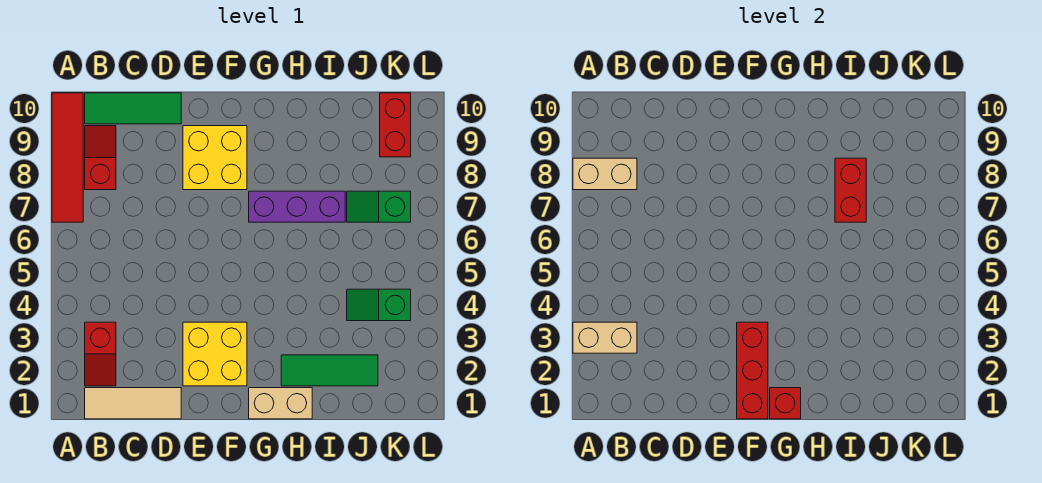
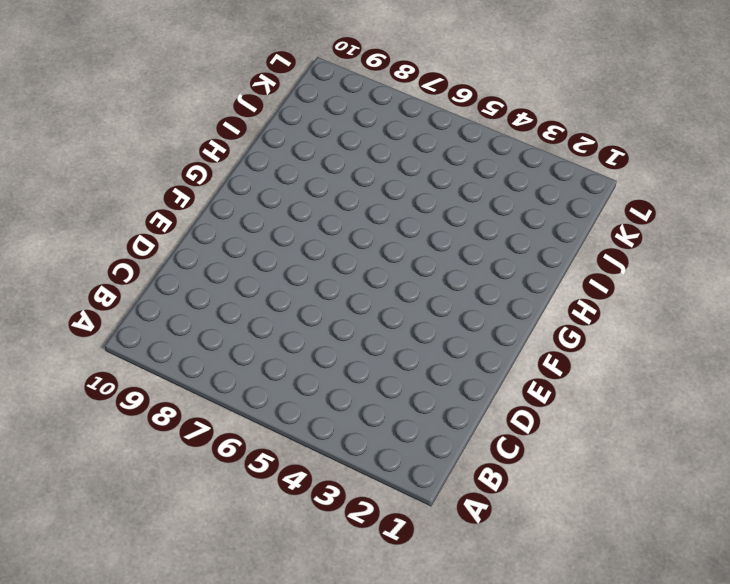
none -> red tile A7:A10 level 1
none -> tan tile B1:D1 level 1
none -> red slope B2:B3 level 1 top 3

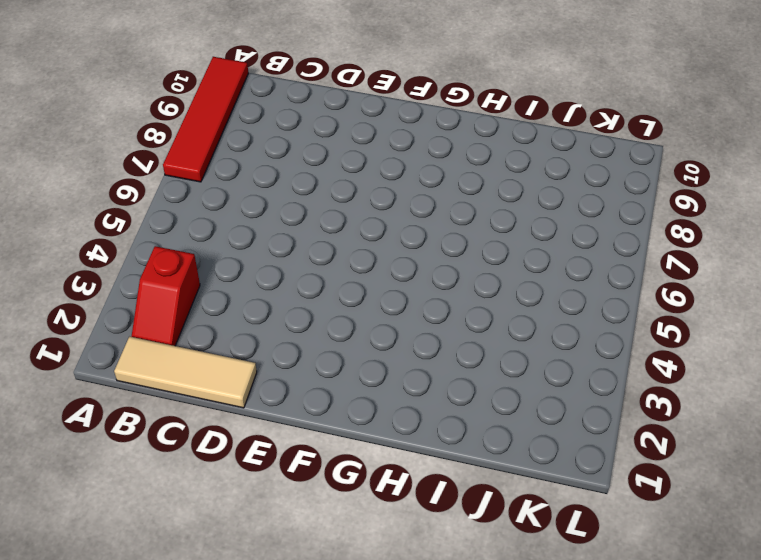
none -> red slope B8:B9 level 1 top 8
none -> green tile B10:D10 level 1
none -> yellow brick E2:F3 level 1

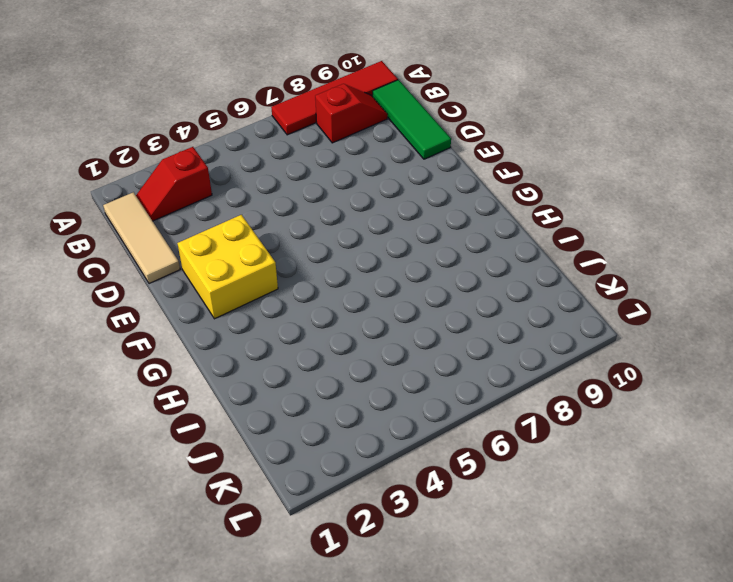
none -> yellow brick E8:F9 level 1
none -> tan brick G1:H1 level 1
none -> purple brick G7:I7 level 1

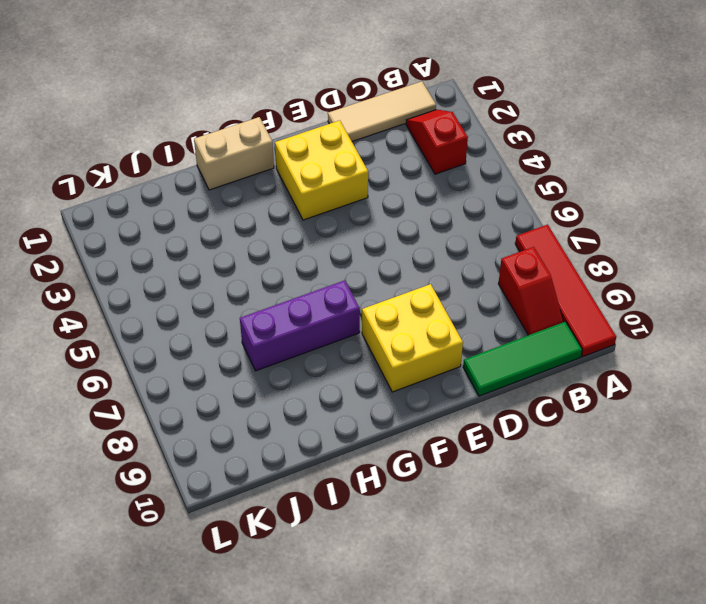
none -> green tile H2:J2 level 1
none -> green slope J4:K4 level 1 top K
none -> green slope J7:K7 level 1 top K

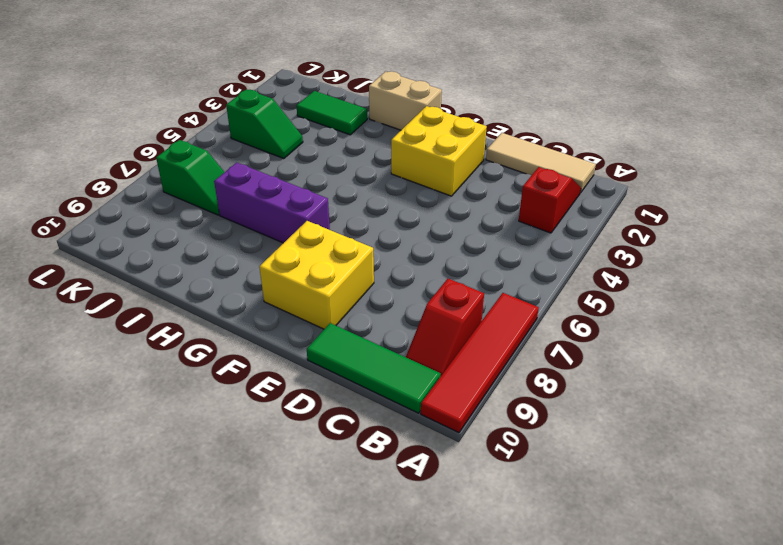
green tile I2:J2 level 1 -> green tile H2:J2 level 1
none -> red brick K9:K10 level 1
none -> tan brick A3:B3 level 2
none -> tan brick A8:B8 level 2

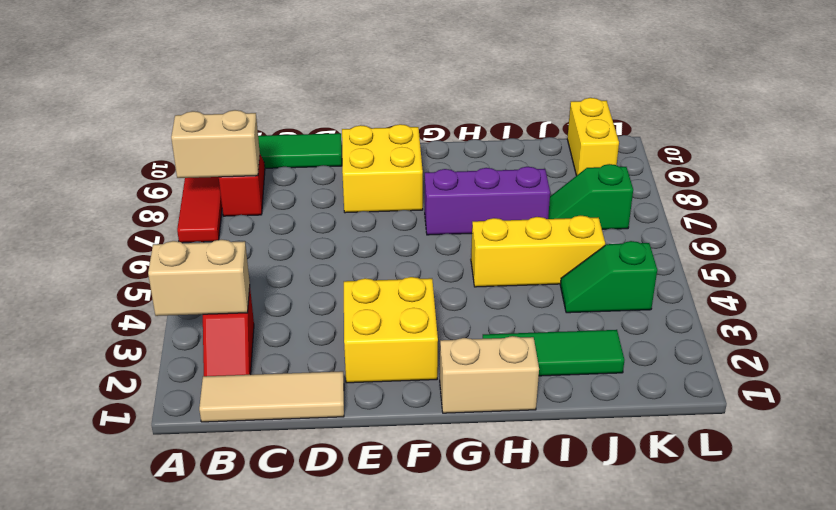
yellow brick H5:J5 level 1 -> none
yellow brick K9:K10 level 1 -> red brick K9:K10 level 1
none -> red brick F1:F3 level 2
none -> red brick G1 level 2
none -> red brick I7:I8 level 2

